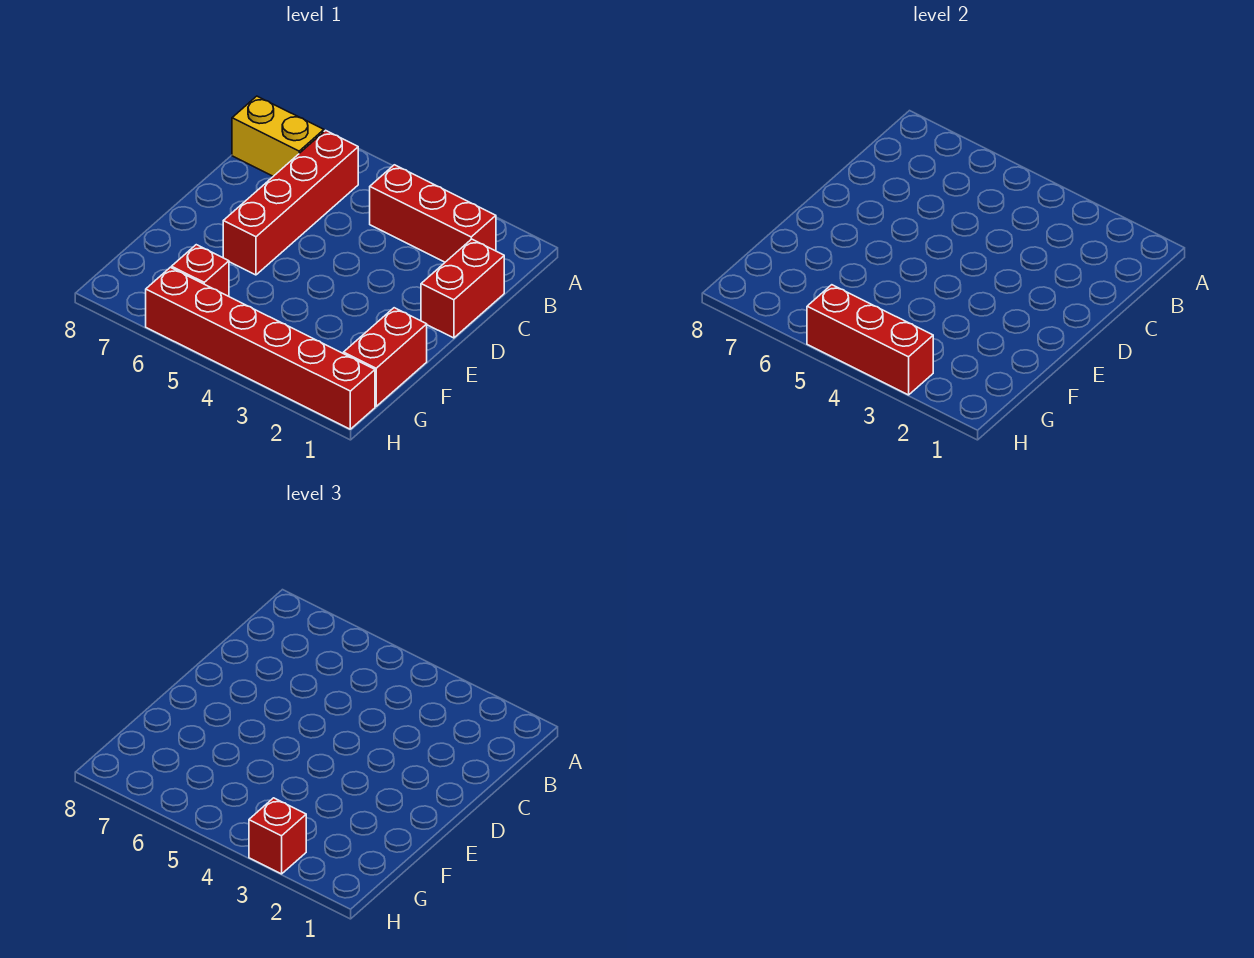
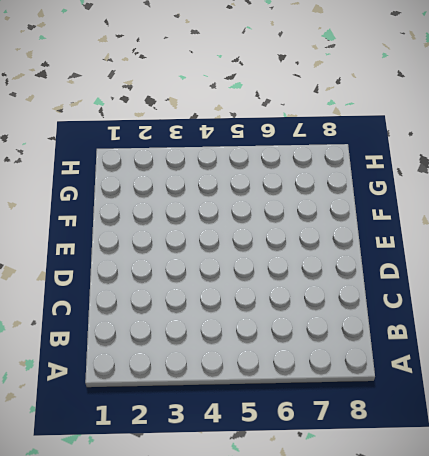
none -> red brick B2:B4 level 1
none -> red brick B6:E6 level 1

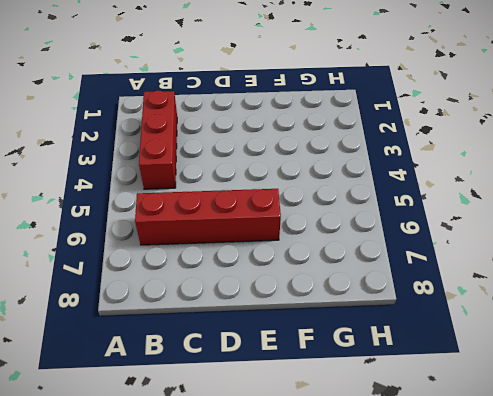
none -> yellow brick B7:B8 level 1
none -> red brick C1:D1 level 1

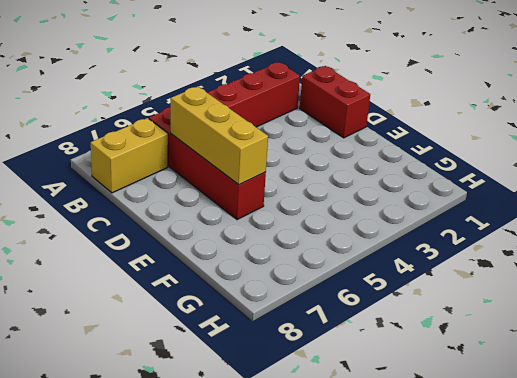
yellow brick C6:E6 level 2 -> none
none -> red brick F1:G1 level 1
none -> red brick G6 level 1

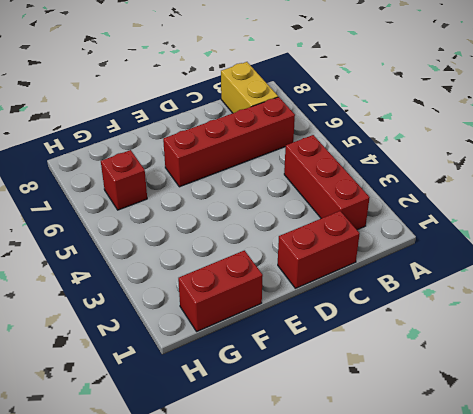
none -> red brick H1:H6 level 1
none -> red brick H3:H5 level 2

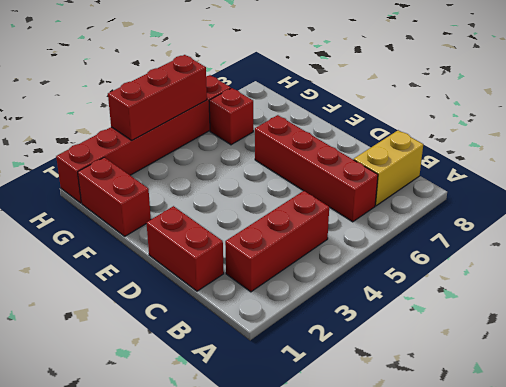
none -> red brick H3 level 3

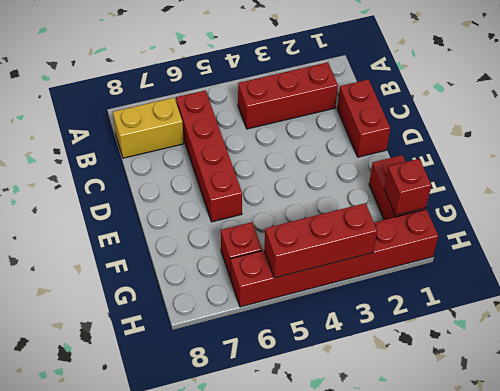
red brick G1 level 2 -> red brick H3 level 3

